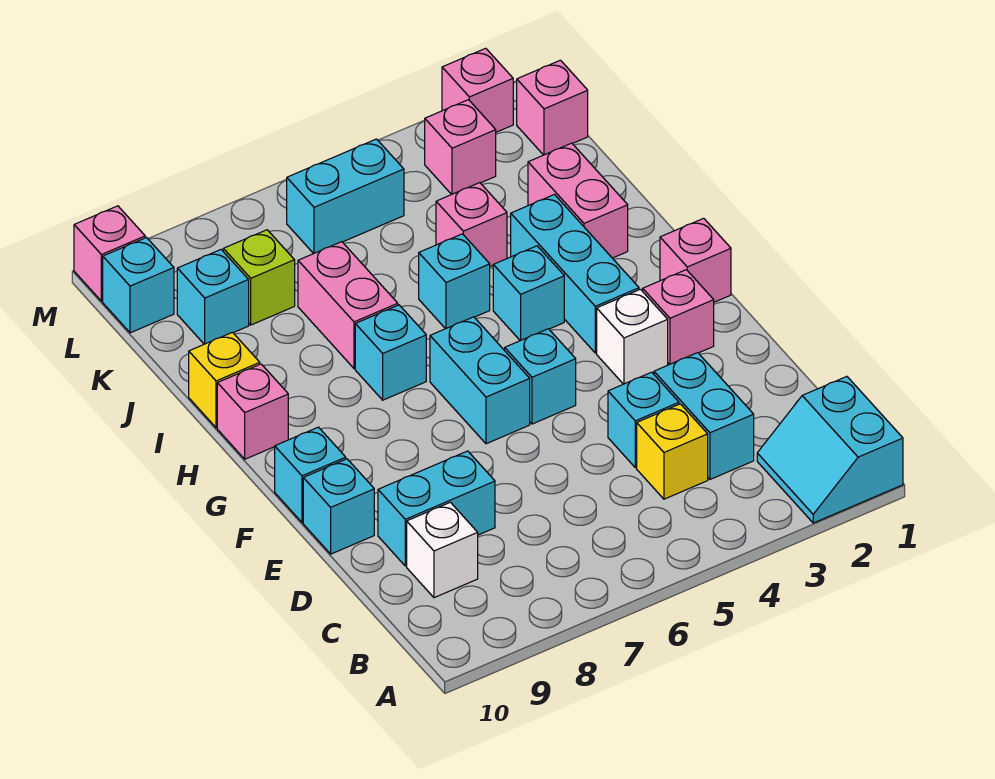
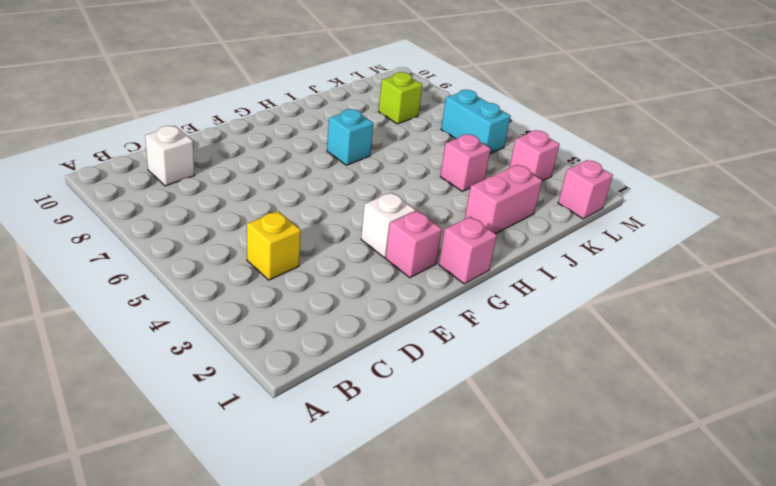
none -> cyan slope A1:B2 level 1 top 1
none -> cyan brick C3:D3 level 1
none -> cyan brick D4 level 1
none -> cyan brick D8:D9 level 1

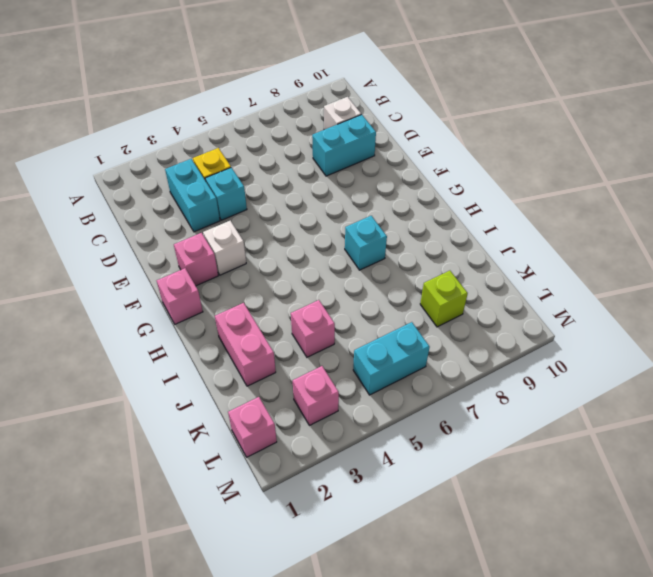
none -> cyan slope A1:B2 level 1 top 1
none -> cyan brick E10 level 1
none -> cyan brick F5 level 1
none -> cyan brick F6:G6 level 1

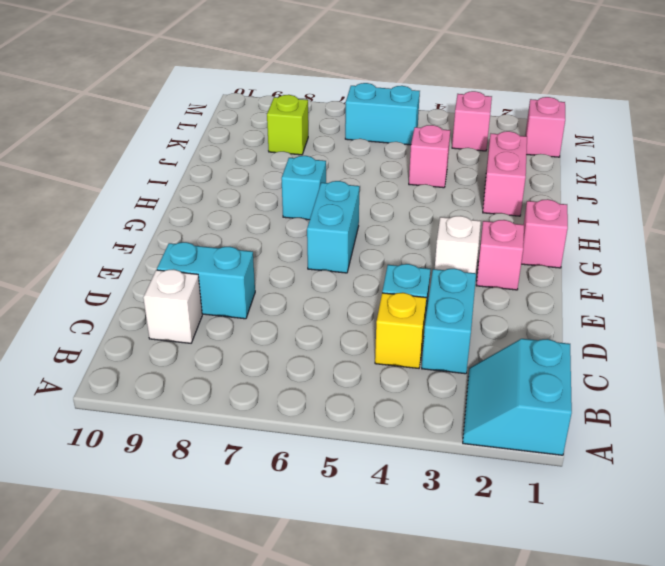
none -> cyan brick E10 level 1
none -> cyan brick F5 level 1
none -> cyan brick F10 level 1
none -> cyan brick G3:I3 level 1

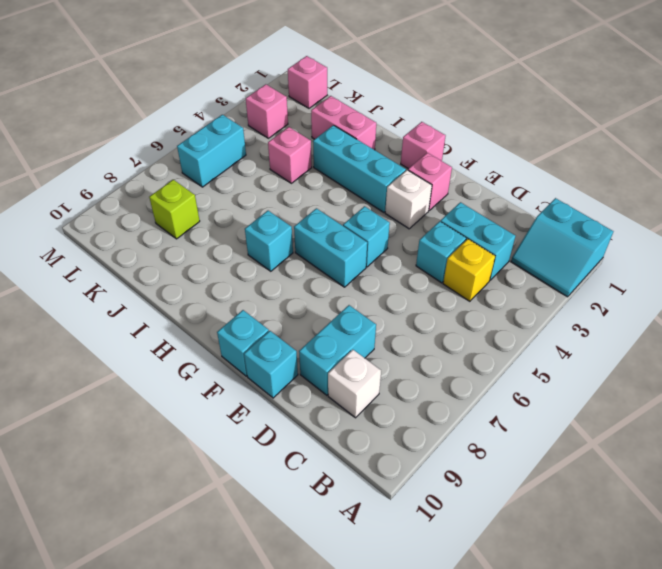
none -> cyan brick H4 level 1
none -> pink brick H10 level 1
none -> cyan brick I5 level 1
none -> pink brick I7:J7 level 1

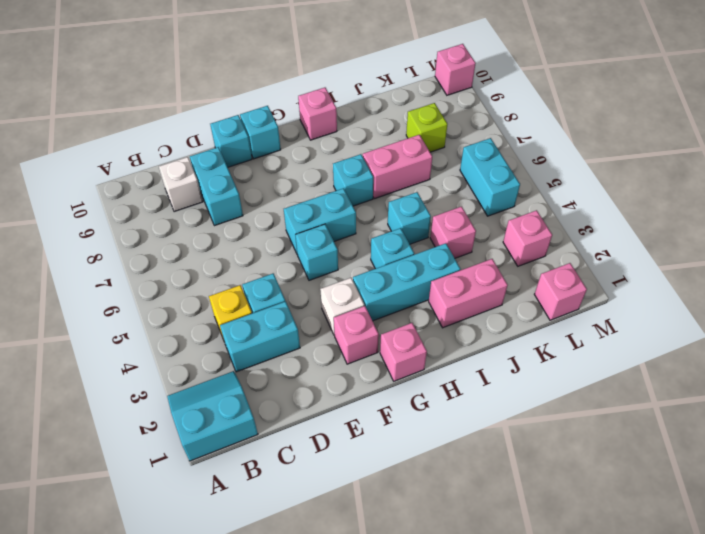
none -> yellow brick I10 level 1
none -> cyan brick K9 level 1
none -> cyan brick L10 level 1
none -> pink brick M2 level 1

